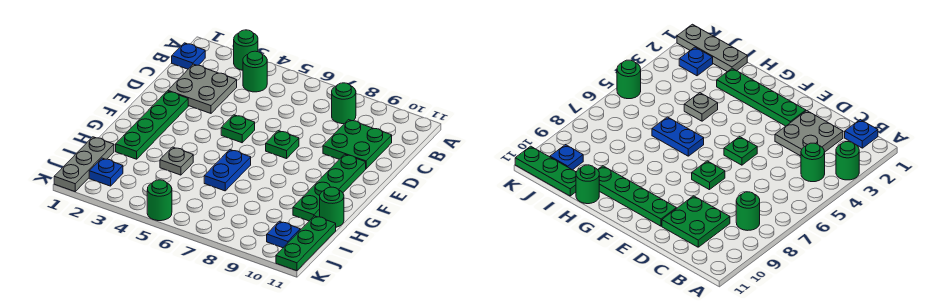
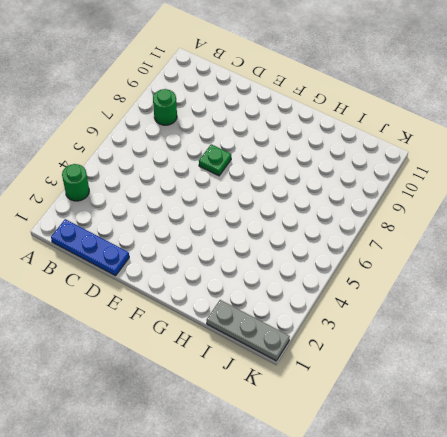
blue plate B1:D1 level 1 -> blue plate B1 level 1
none -> green round brick B4 level 1
none -> grey plate C2:D3 level 1
none -> green plate C9:D10 level 1

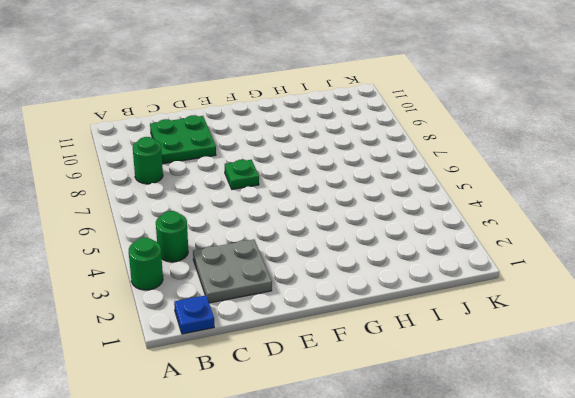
none -> green plate E2:H2 level 1
none -> green plate E5 level 1
none -> green plate E10:H10 level 1

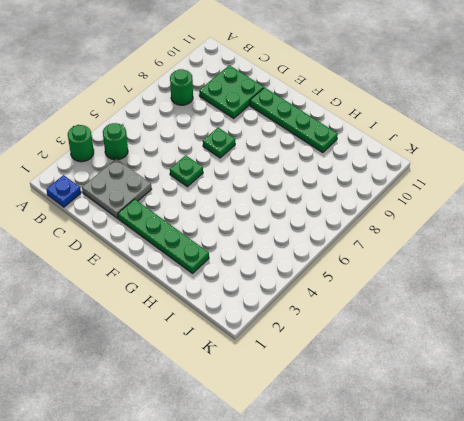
none -> blue plate G6:H6 level 1
none -> grey plate H4 level 1
none -> green round brick H11 level 1

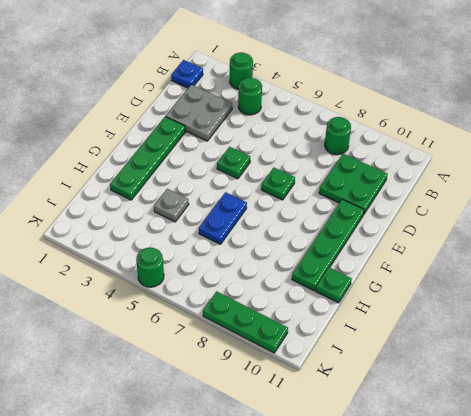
green plate H11 level 1 -> green round brick H11 level 1
green plate K8:K10 level 1 -> green plate I11:K11 level 1
none -> grey plate I1:K1 level 1
none -> blue plate J2 level 1
none -> blue plate J10 level 1

